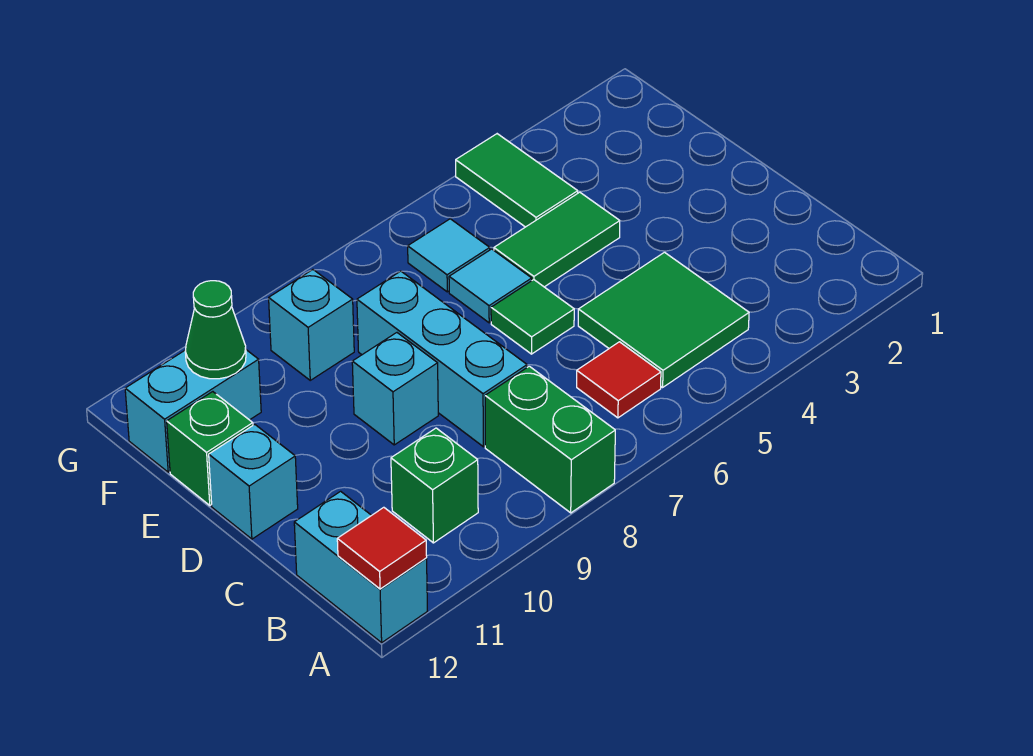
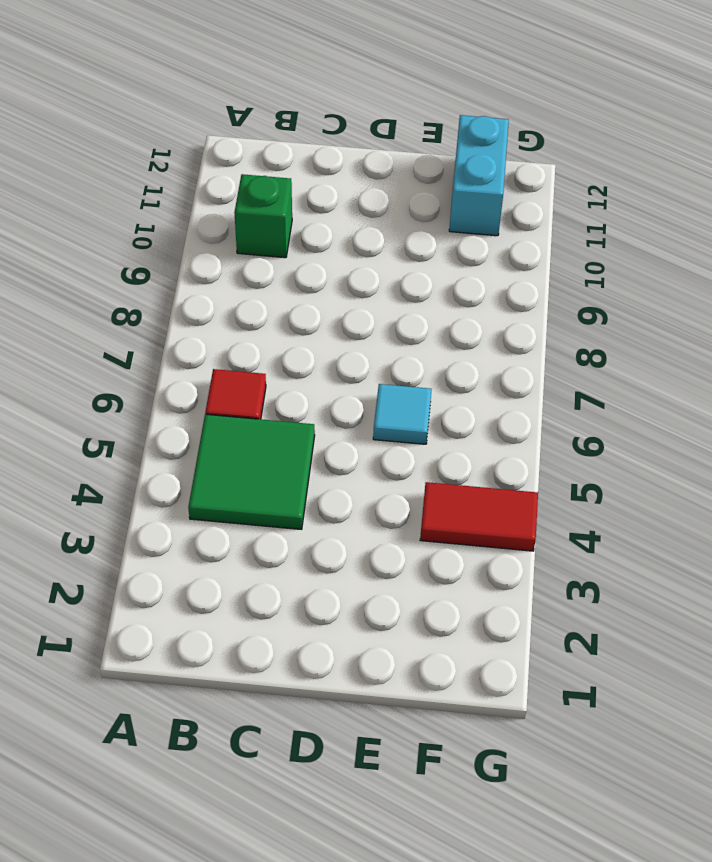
red tile F4:G4 level 1 -> green tile F4:G4 level 1
none -> green brick A8:B8 level 1
none -> cyan brick A12:B12 level 1
none -> cyan brick C8:E8 level 1

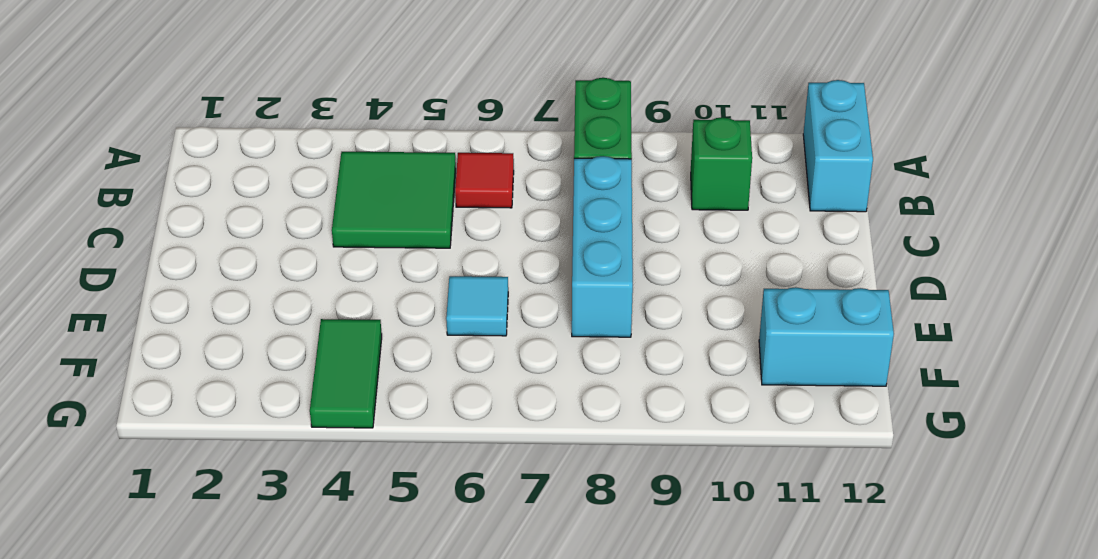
none -> green tile D6 level 1
none -> cyan brick D9 level 1
none -> cyan brick D12 level 1

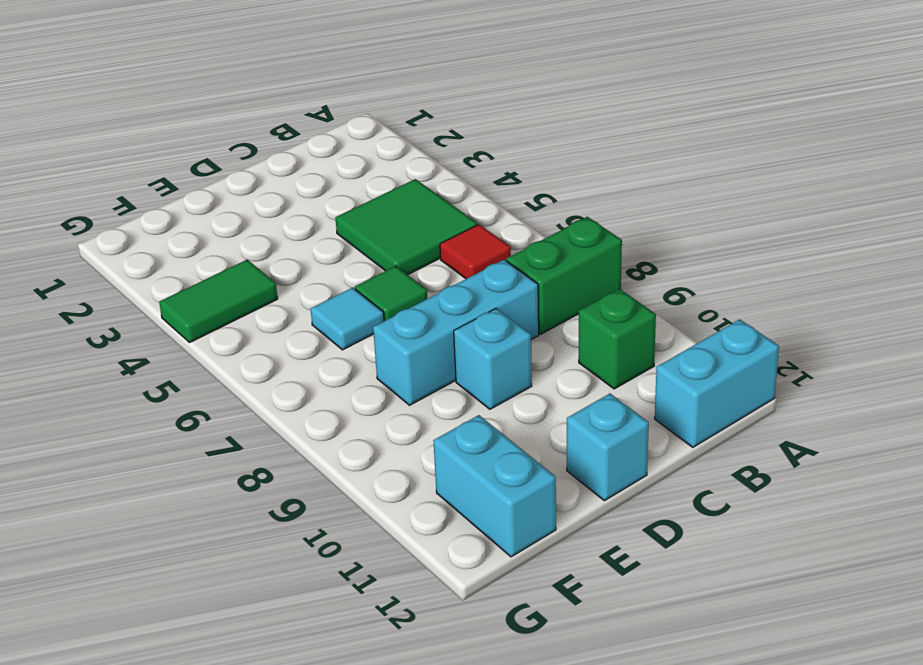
none -> green tile E4:E5 level 1
none -> green brick E12 level 1
none -> cyan tile F6 level 1

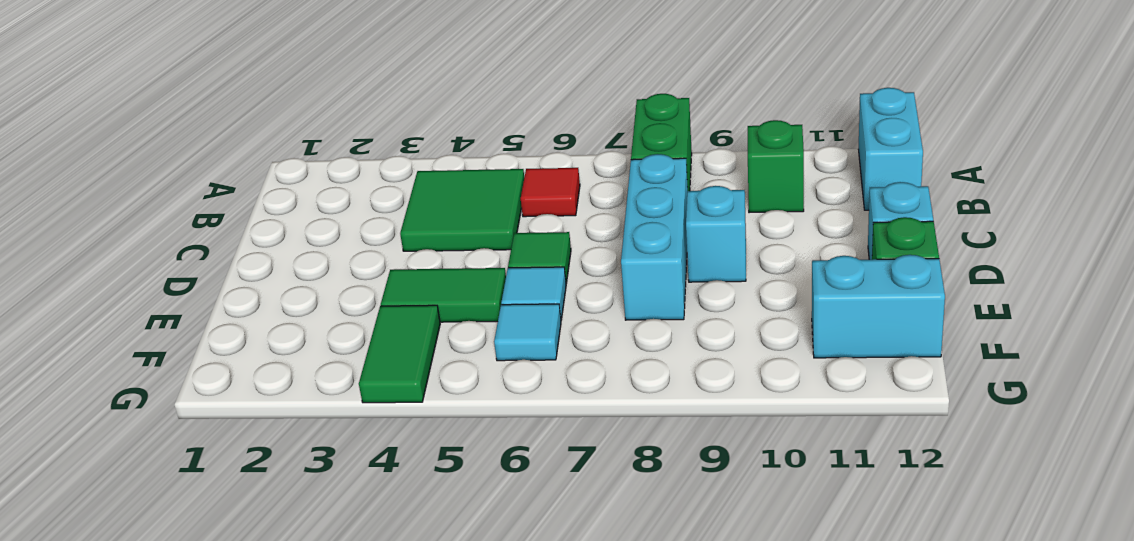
none -> cyan brick F9 level 1
none -> red tile A12 level 2
none -> green cone F11 level 2

